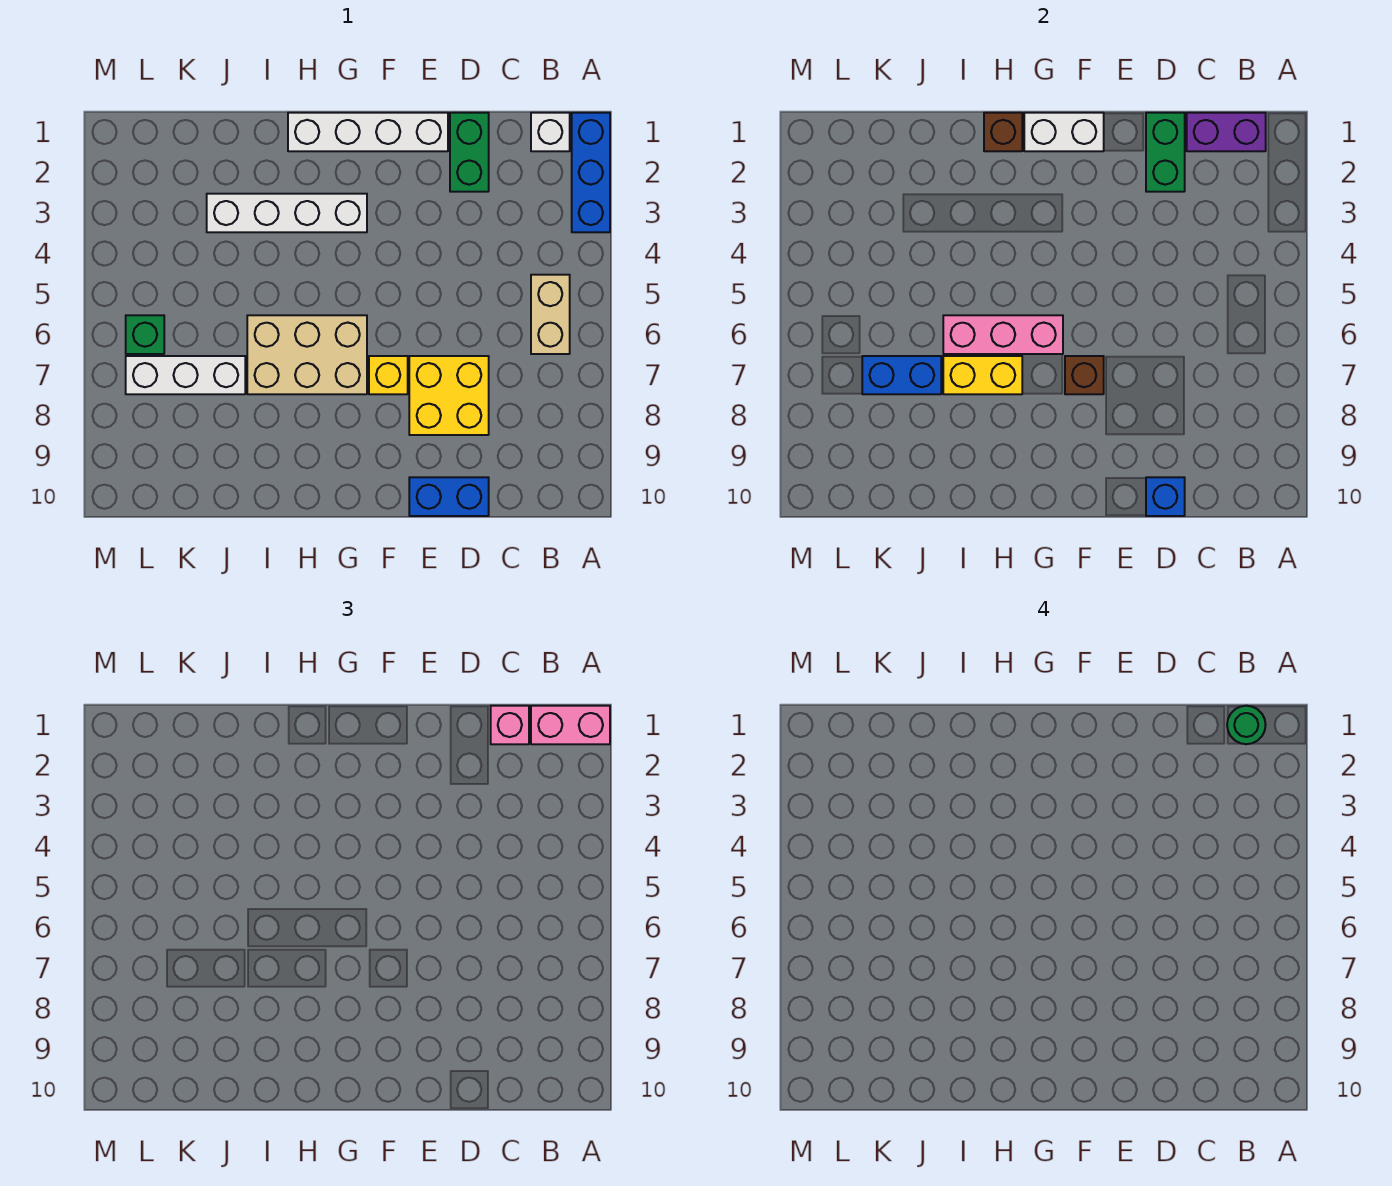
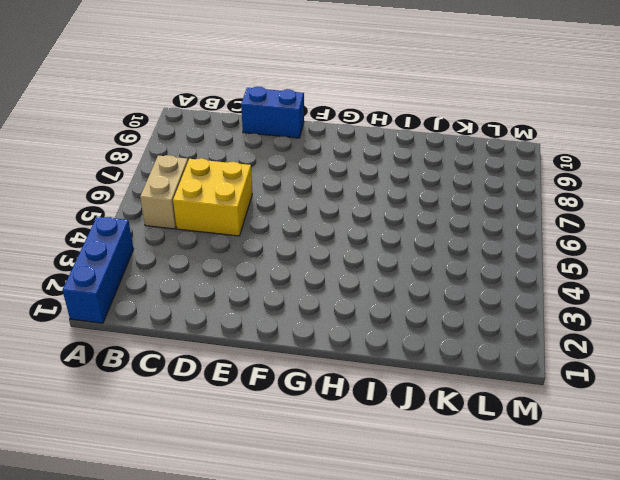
yellow brick C5:D6 level 1 -> yellow brick D7:E8 level 1
none -> white brick B1 level 1
none -> green brick D1:D2 level 1
none -> white brick E1:H1 level 1

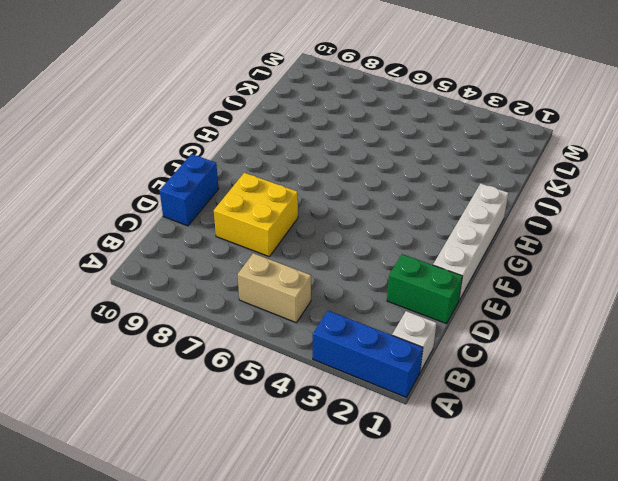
none -> yellow brick F7 level 1
none -> white brick G3:J3 level 1
none -> tan brick G6:I7 level 1

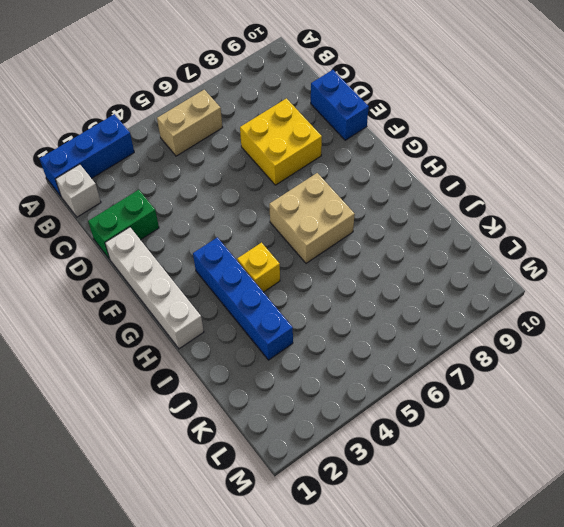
blue brick G3:J3 level 1 -> white brick G3:J3 level 1
tan brick G6:H7 level 1 -> tan brick G6:I7 level 1
yellow brick H4 level 1 -> yellow brick F7 level 1
none -> white brick J7:L7 level 1
none -> green brick L6 level 1
none -> purple brick B1:C1 level 2

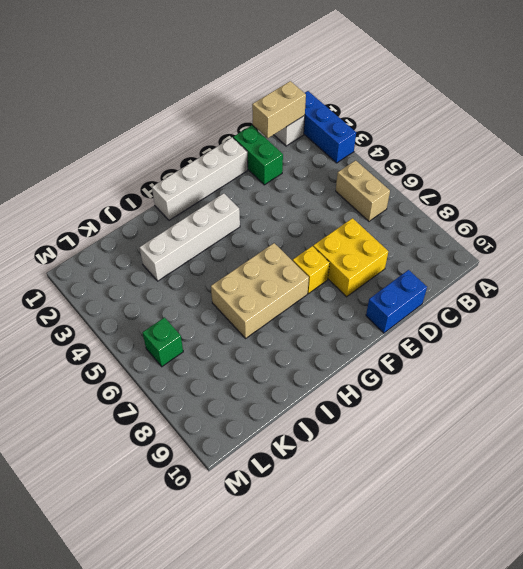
tan brick B1:C1 level 2 -> purple brick B1:C1 level 2
none -> white brick J7:L7 level 1
none -> green brick D1:D2 level 2
none -> blue brick D10 level 2

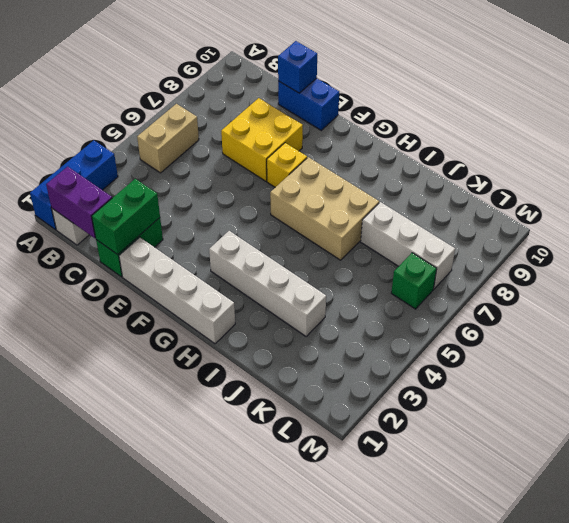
none -> white brick F1:G1 level 2
none -> brown brick F7 level 2
none -> pink brick G6:I6 level 2

